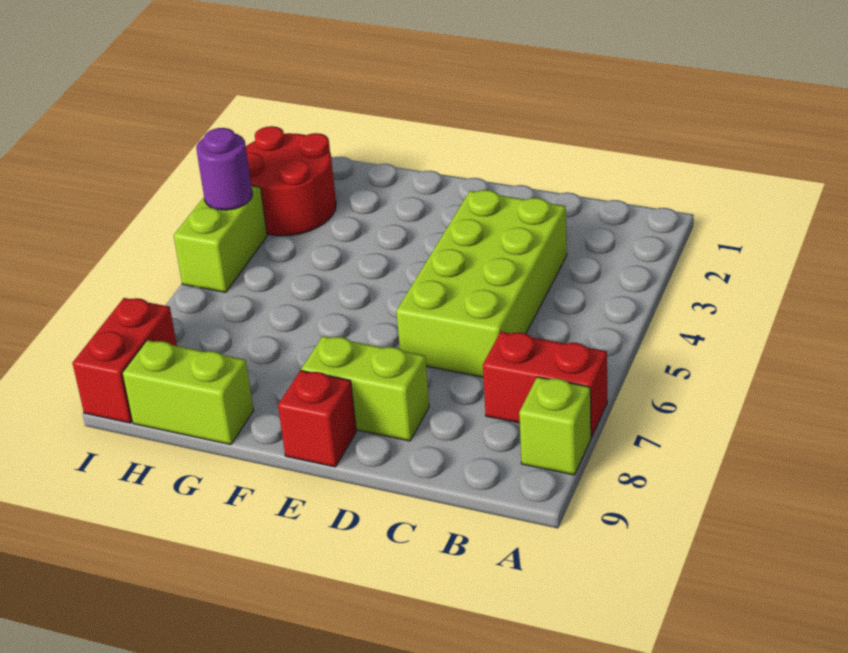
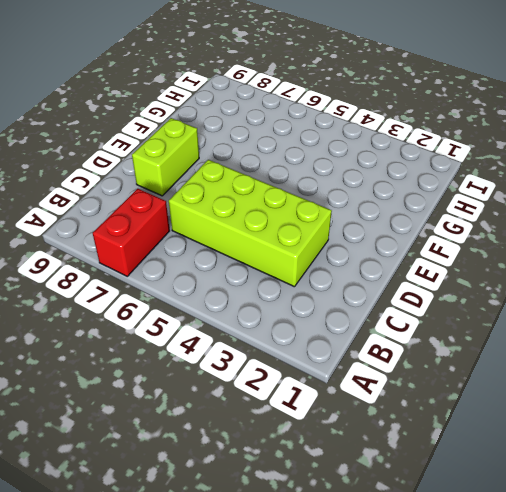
none -> lime brick A8 level 1
none -> red brick E9 level 1

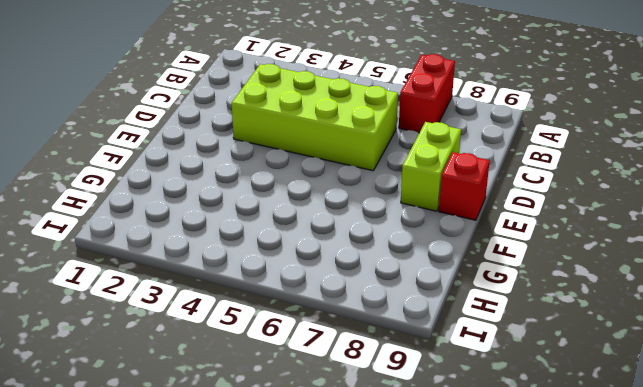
none -> lime brick A8 level 1
none -> lime brick G9:H9 level 1

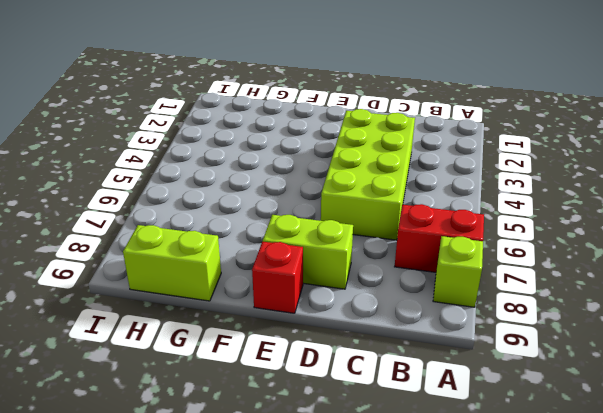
none -> red round brick H2:I3 level 1
none -> lime brick I4:I5 level 1

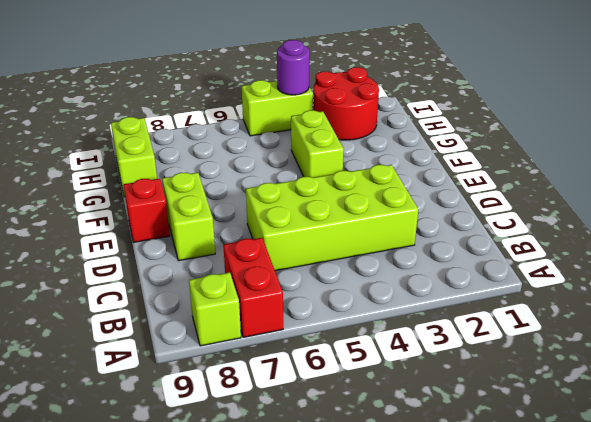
lime brick F4:G4 level 1 -> none
none -> red brick I8:I9 level 1

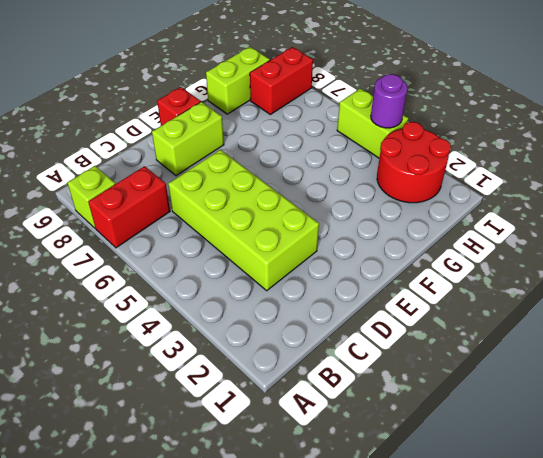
red brick H8:I8 level 1 -> red brick I8:I9 level 1

